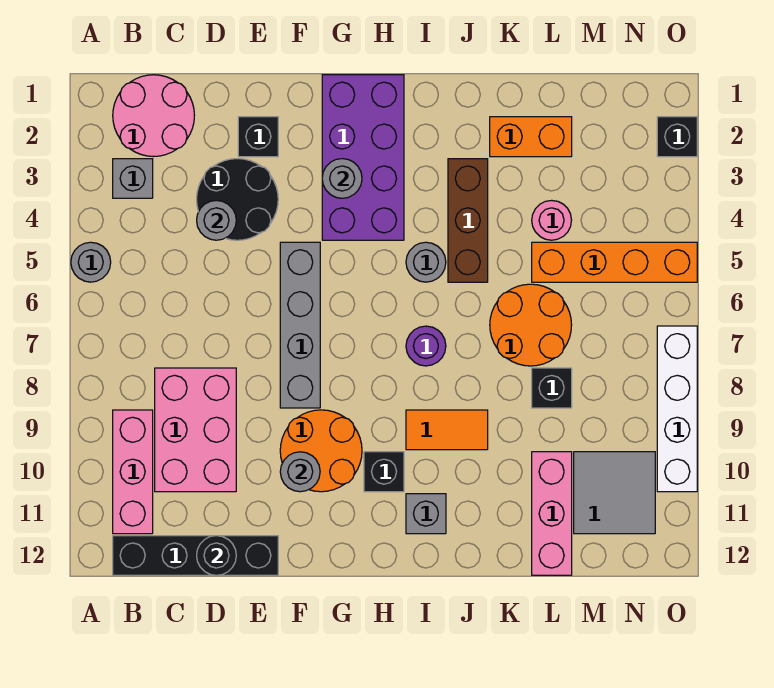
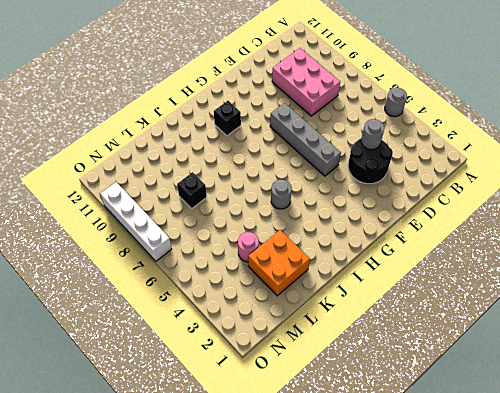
orange brick K2:L3 level 1 -> orange brick K2:L2 level 1
none -> pink round brick B1:C2 level 1
none -> grey brick B3 level 1
none -> pink brick B9:B11 level 1
none -> black brick B12:E12 level 1

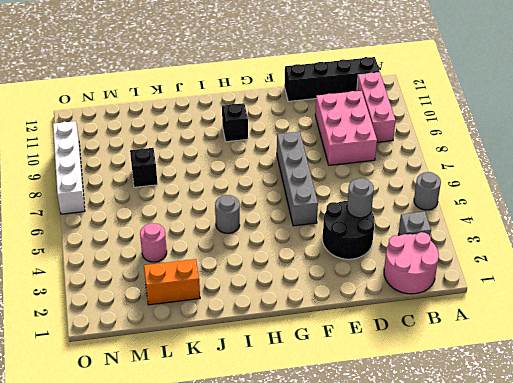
none -> black brick E2 level 1
none -> orange round brick F9:G10 level 1
none -> purple brick G1:H4 level 1
none -> purple round brick I7 level 1

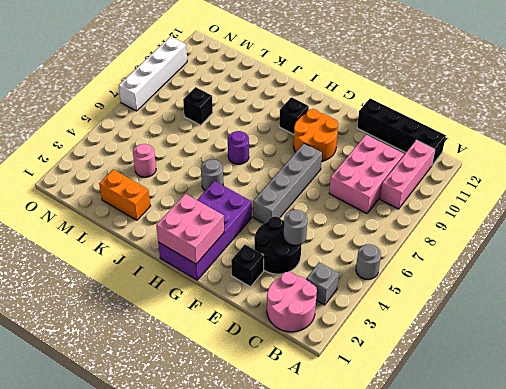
pink brick G1:H2 level 2 -> none
none -> orange tile I9:J9 level 1
none -> grey brick I11 level 1
none -> brown brick J3:J5 level 1
none -> orange round brick K6:L7 level 1

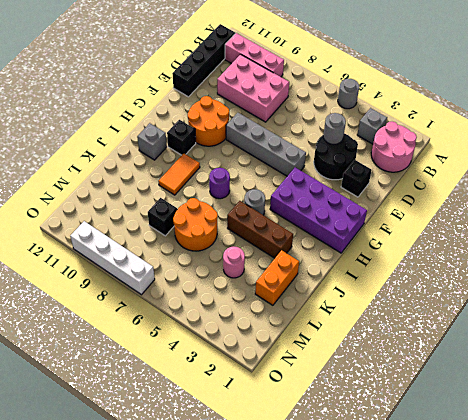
none -> orange brick L5:O5 level 1
none -> pink brick L10:L12 level 1
none -> grey tile M10:N11 level 1
none -> black brick O2 level 1

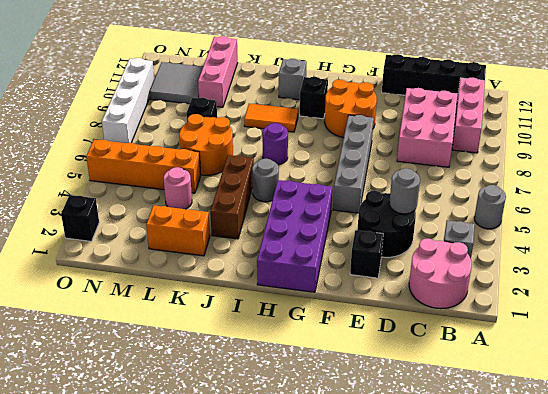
none -> black round brick D12 level 2
none -> grey round brick F10 level 2
none -> grey round brick G3 level 2

